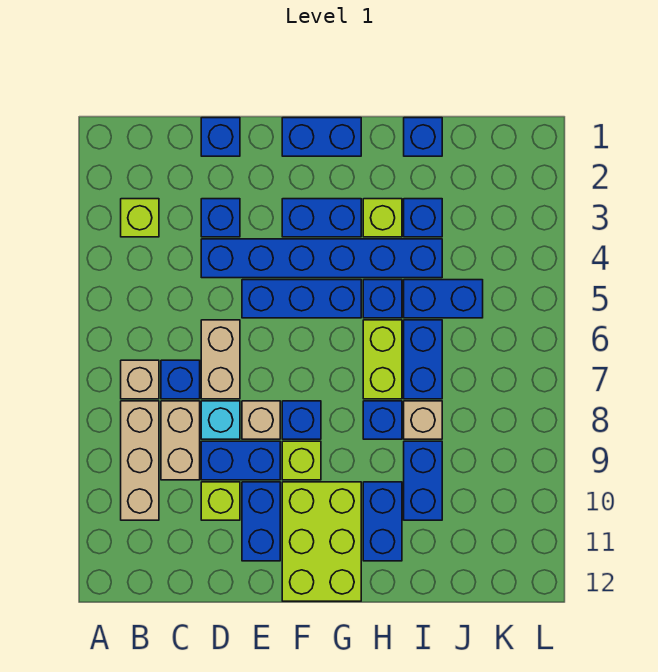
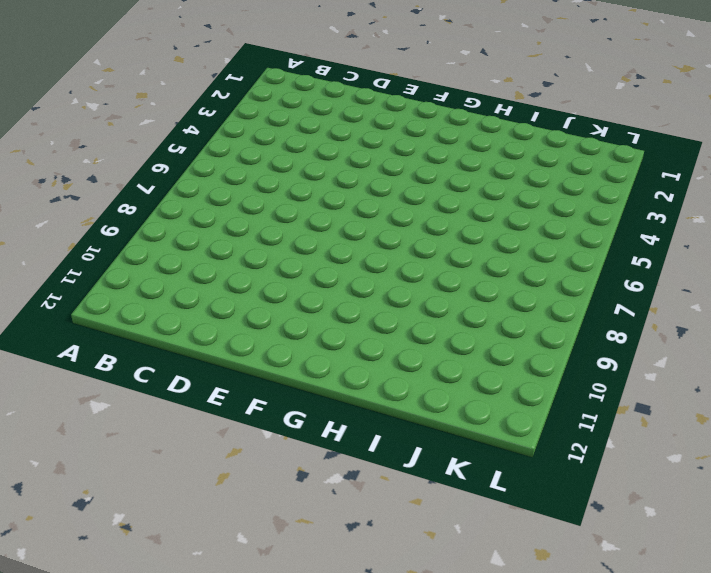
none -> lime brick B3 level 1
none -> tan brick B7 level 1
none -> tan brick B8:B10 level 1
none -> blue brick C7 level 1

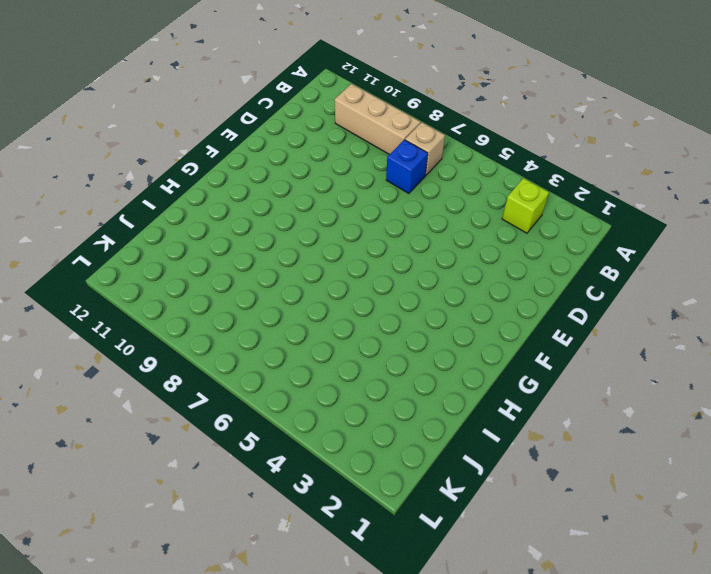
none -> tan brick C8:C9 level 1
none -> blue brick D1 level 1
none -> blue brick D3 level 1
none -> blue brick D4:I4 level 1

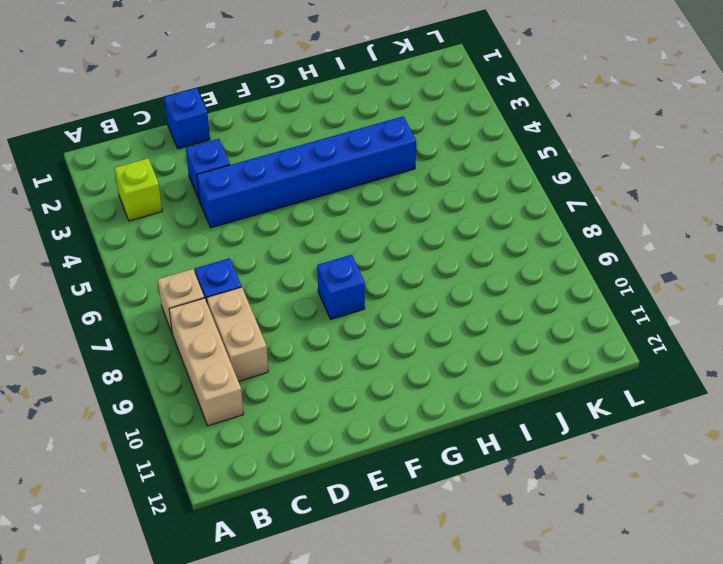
none -> tan brick D6:D7 level 1
none -> cyan brick D8 level 1
none -> blue brick D9:E9 level 1
none -> lime brick D10 level 1

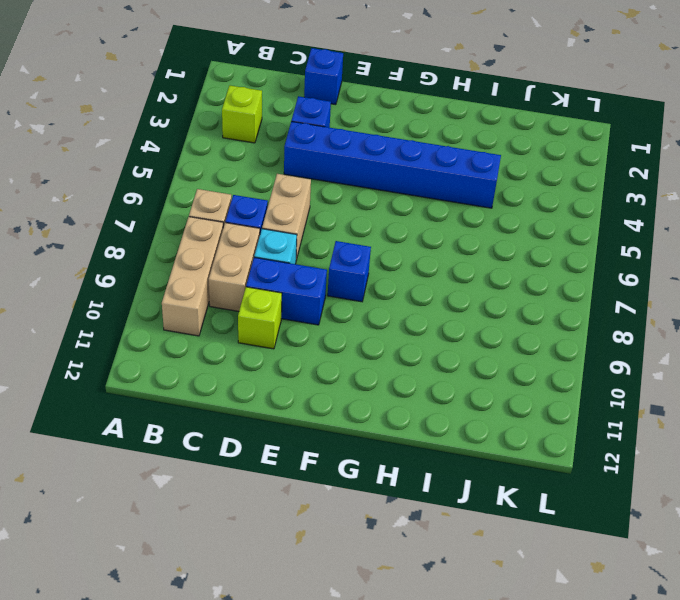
none -> blue brick E5:G5 level 1
none -> tan brick E8 level 1
none -> blue brick E10:E11 level 1
none -> blue brick F1:G1 level 1

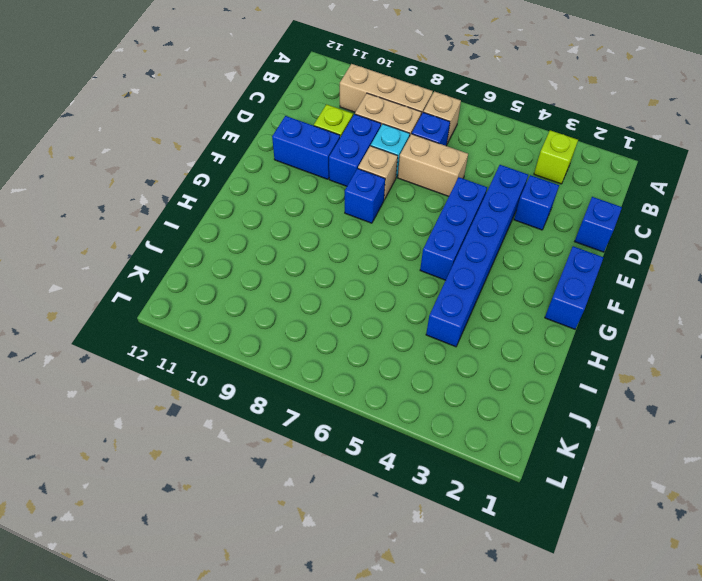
none -> blue brick F3:G3 level 1
none -> lime brick F9 level 1
none -> lime brick F10:G12 level 1
none -> lime brick H3 level 1

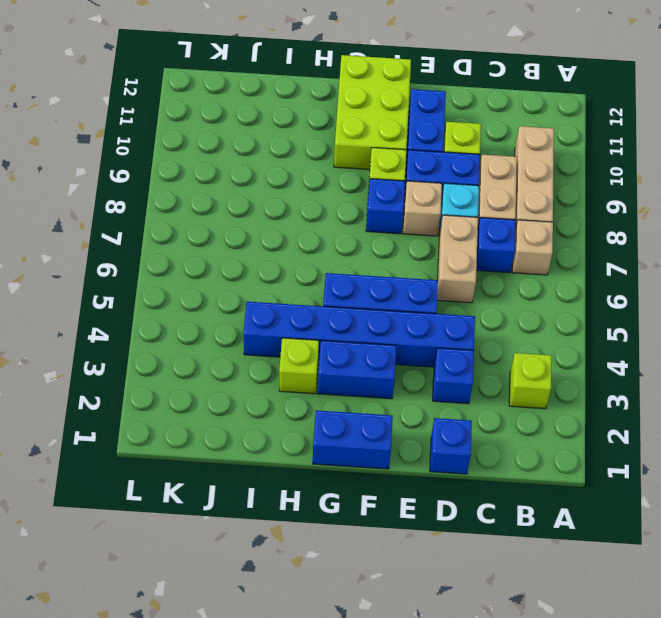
none -> blue brick H5 level 1
none -> lime brick H6:H7 level 1
none -> blue brick H8 level 1
none -> blue brick H10:H11 level 1

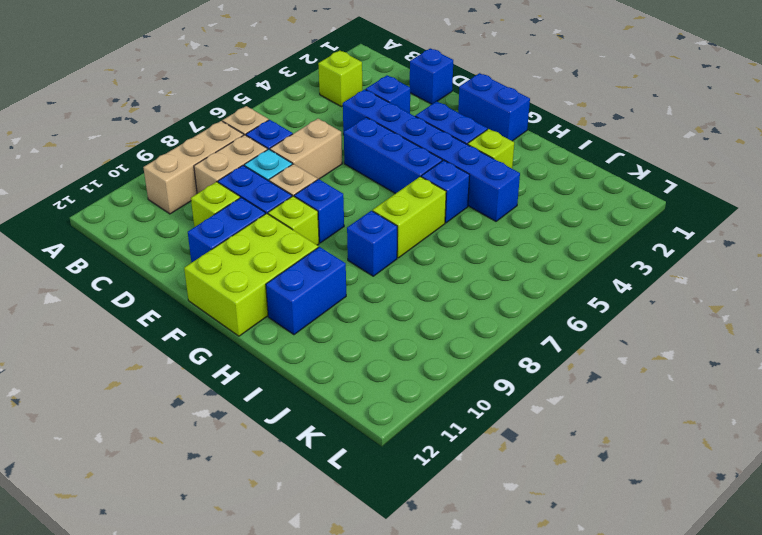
none -> blue brick I1 level 1
none -> blue brick I3 level 1
none -> blue brick I5:J5 level 1
none -> blue brick I6:I7 level 1

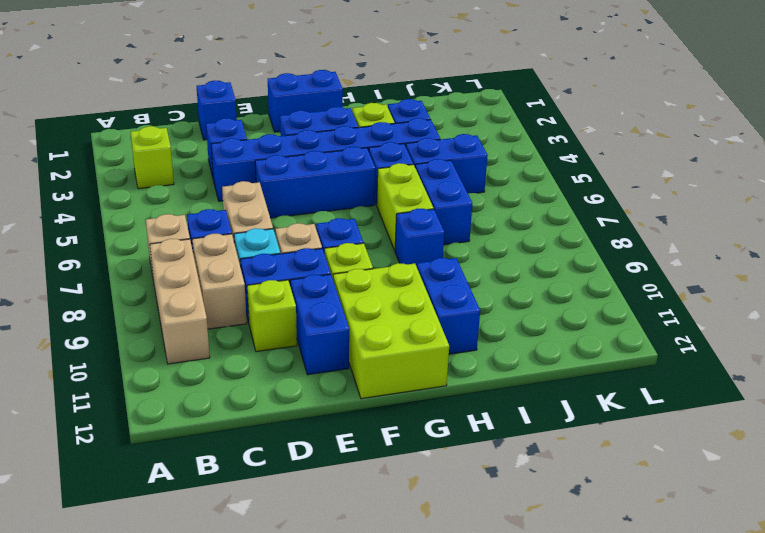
none -> blue brick I1 level 1
none -> tan brick I8 level 1
none -> blue brick I9:I10 level 1

